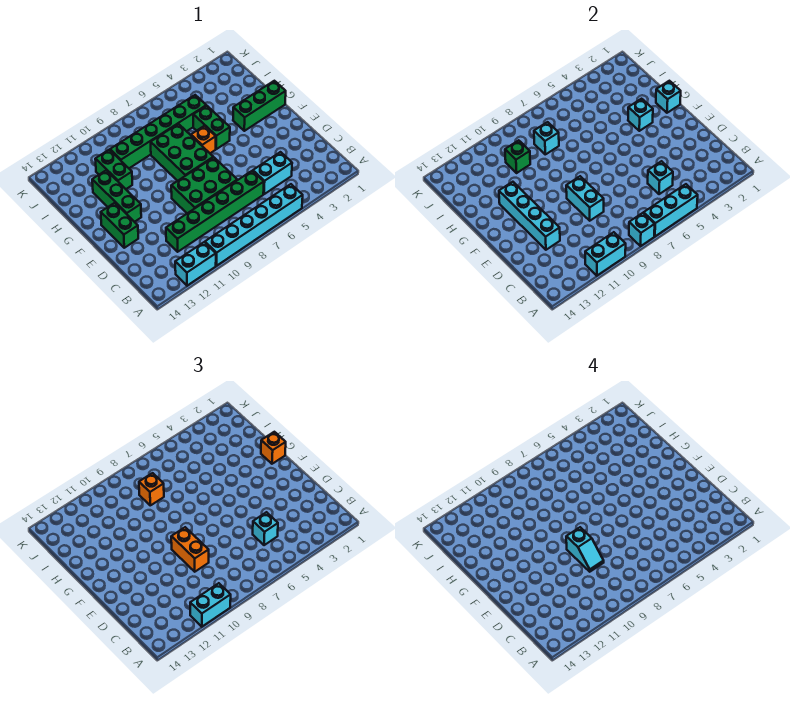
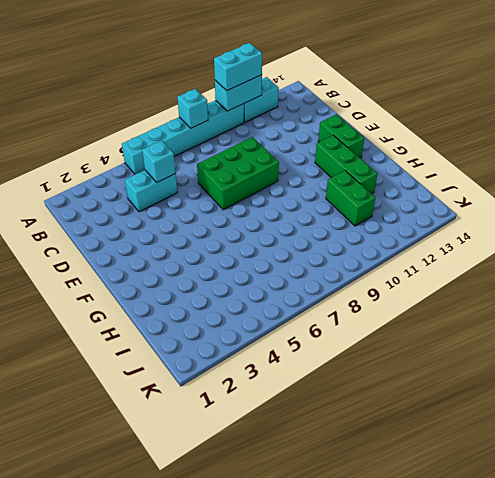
none -> green brick C6:C11 level 1
none -> green brick F7:H8 level 1
none -> green brick G1:G3 level 1

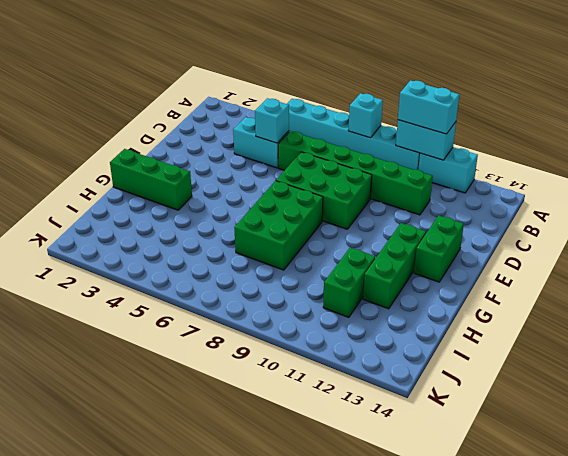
none -> green brick G5:H5 level 1
none -> orange brick G6 level 1
none -> green brick I5:I10 level 1

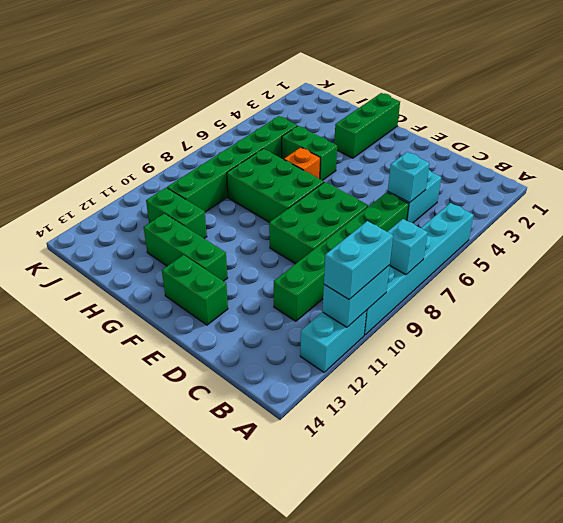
none -> cyan brick A5:A7 level 2
none -> cyan brick D9:E9 level 2
none -> cyan brick D12:G12 level 2

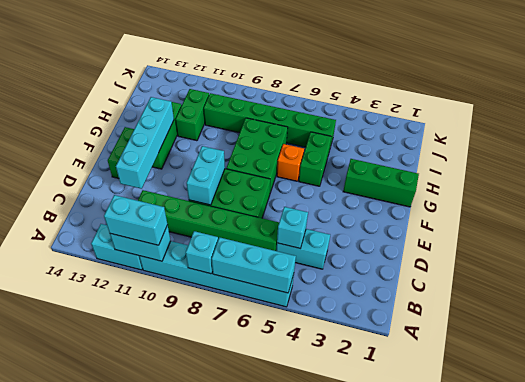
none -> cyan brick G1 level 2
none -> cyan brick G3 level 2
none -> cyan brick I8 level 2

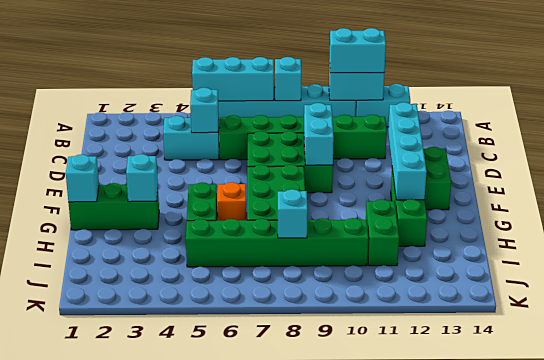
none -> green brick I10 level 2
none -> cyan brick C5 level 3
none -> orange brick D9:E9 level 3

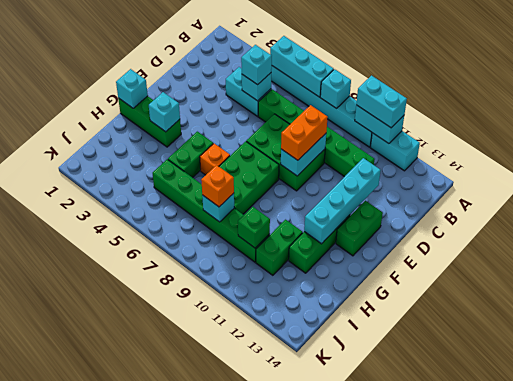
none -> orange brick G1 level 3
none -> cyan slope D9:E9 level 4 top E

